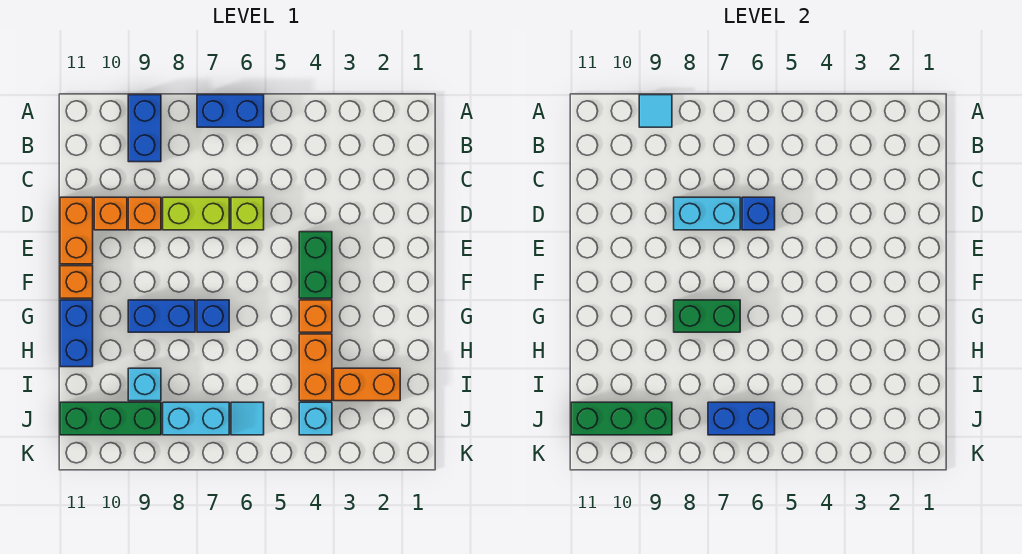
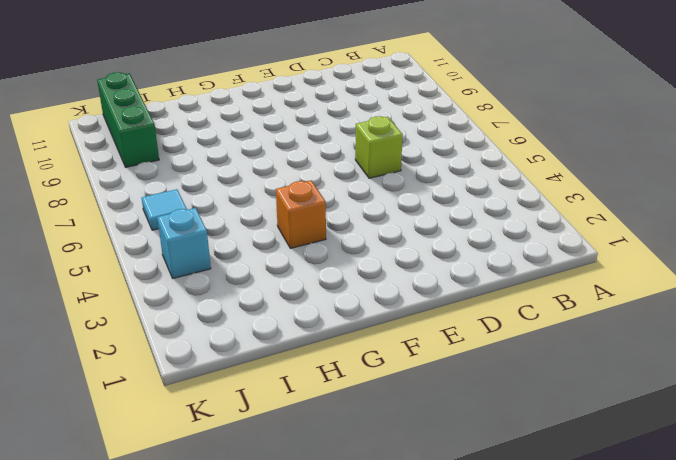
none -> blue brick A6:A7 level 1
none -> blue brick A9:B9 level 1
none -> lime brick D7:D8 level 1

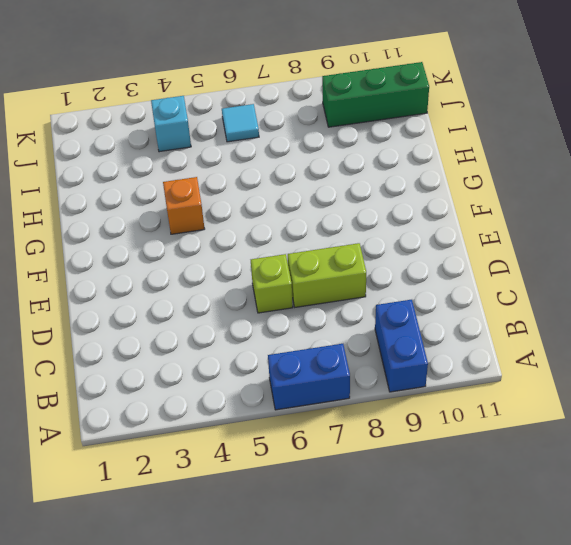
none -> orange brick D9 level 1
none -> orange brick D10 level 1
none -> orange brick D11:E11 level 1

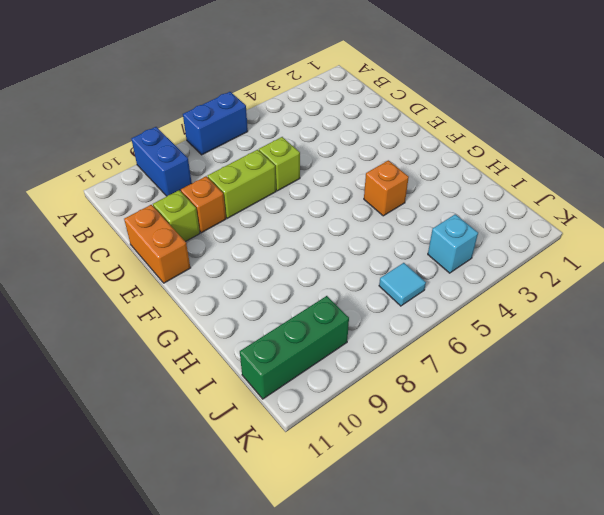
lime brick D10 level 1 -> orange brick D10 level 1
none -> green brick E4:F4 level 1
none -> orange brick F11 level 1
none -> blue brick G7 level 1

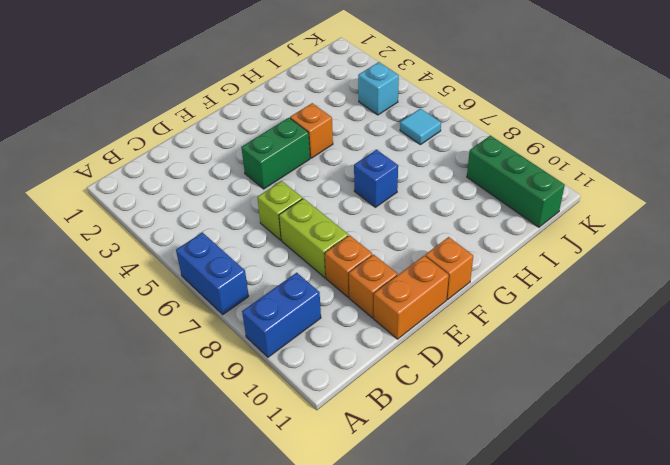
none -> blue brick G8:G9 level 1
none -> blue brick G11:H11 level 1
none -> orange brick H4:I4 level 1

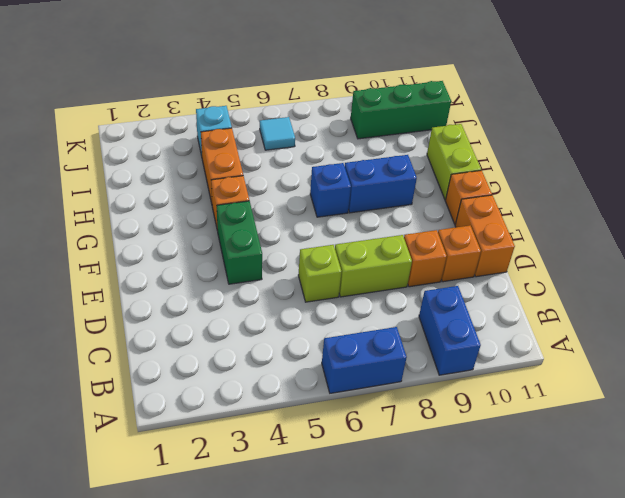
lime brick G11:H11 level 1 -> blue brick G11:H11 level 1
none -> orange brick I2:I3 level 1
none -> cyan brick I9 level 1
none -> cyan brick J7:J8 level 1

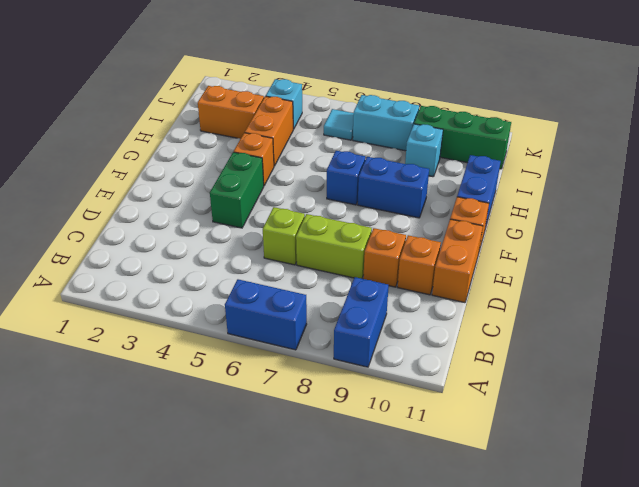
none -> cyan tile A9 level 2
none -> blue brick D6 level 2
none -> cyan brick D7:D8 level 2

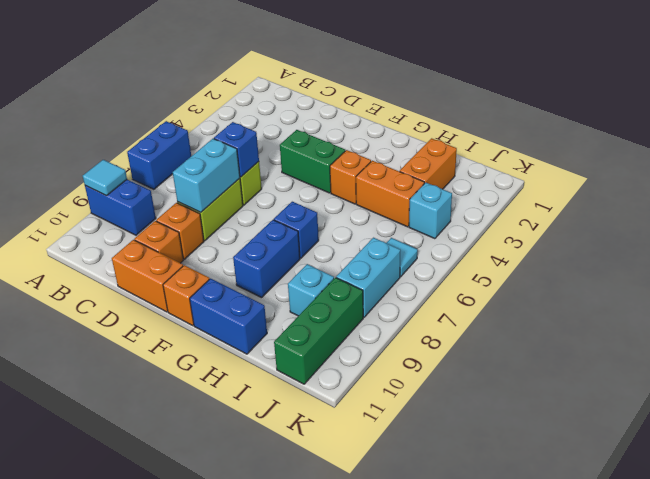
none -> green brick G7:G8 level 2
none -> blue brick J6:J7 level 2
none -> green brick J9:J11 level 2

